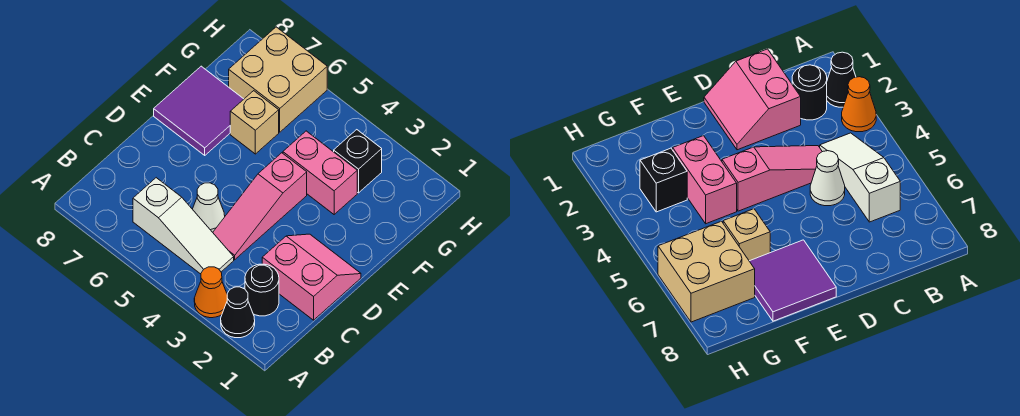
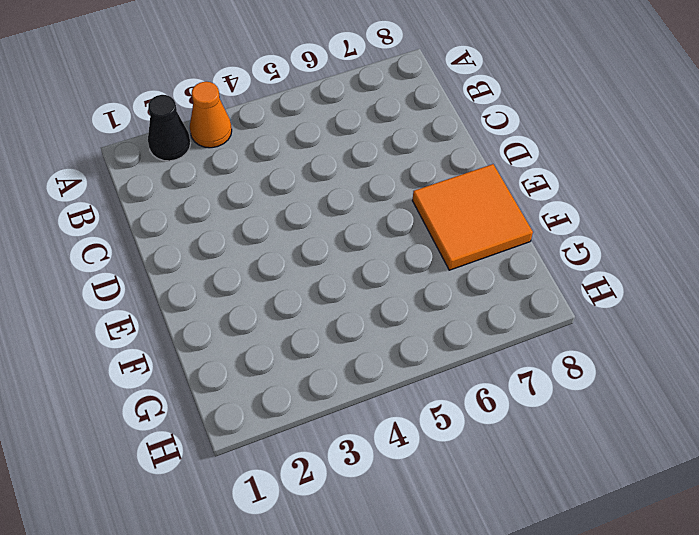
orange tile E7:F8 level 1 -> purple tile E7:F8 level 1
none -> black round brick B2 level 1
none -> white slope B4:B6 level 1 top 6
none -> pink slope C1:D2 level 1 top C

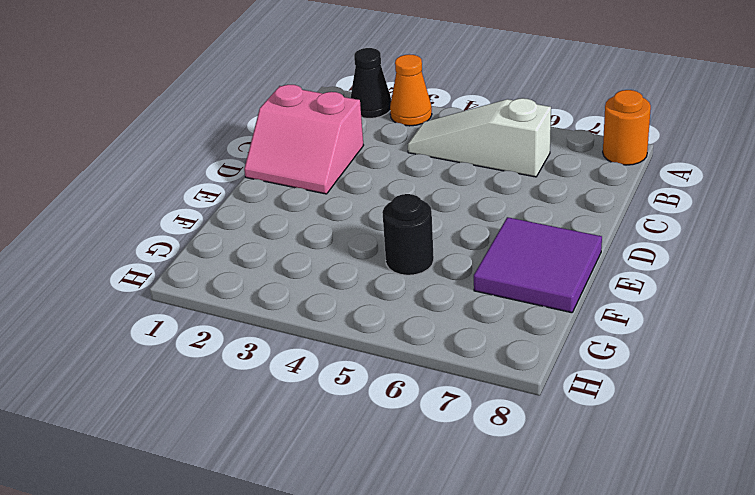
orange round brick A8 level 1 -> none
black round brick F5 level 1 -> black round brick B2 level 1
none -> pink slope C4:E4 level 1 top E
none -> white cone C5 level 1
none -> pink brick F3:F4 level 1

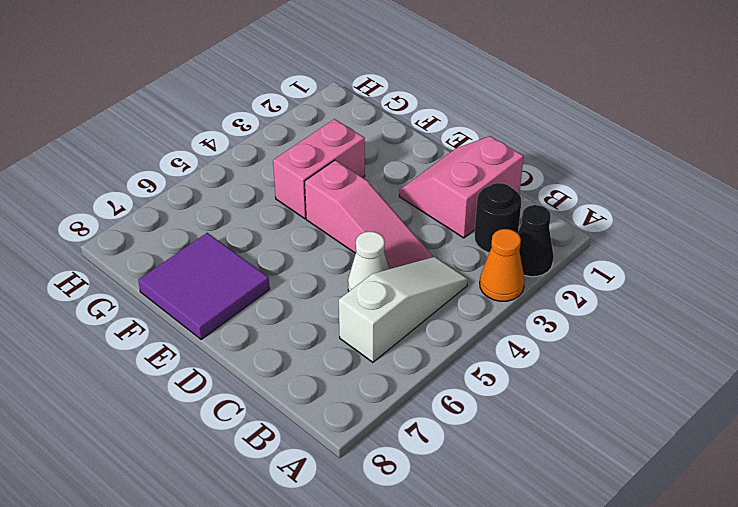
none -> tan brick F6 level 1
none -> black brick G3 level 1
none -> tan brick G6:H7 level 1

